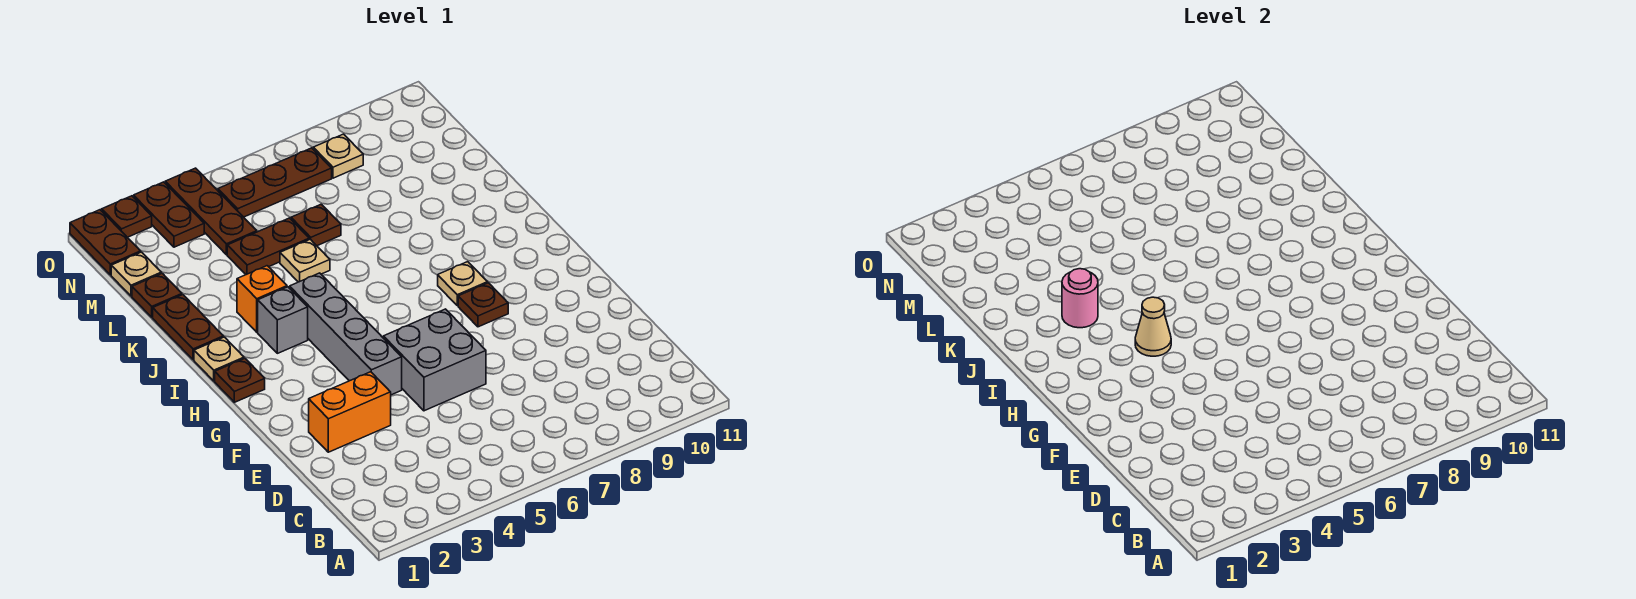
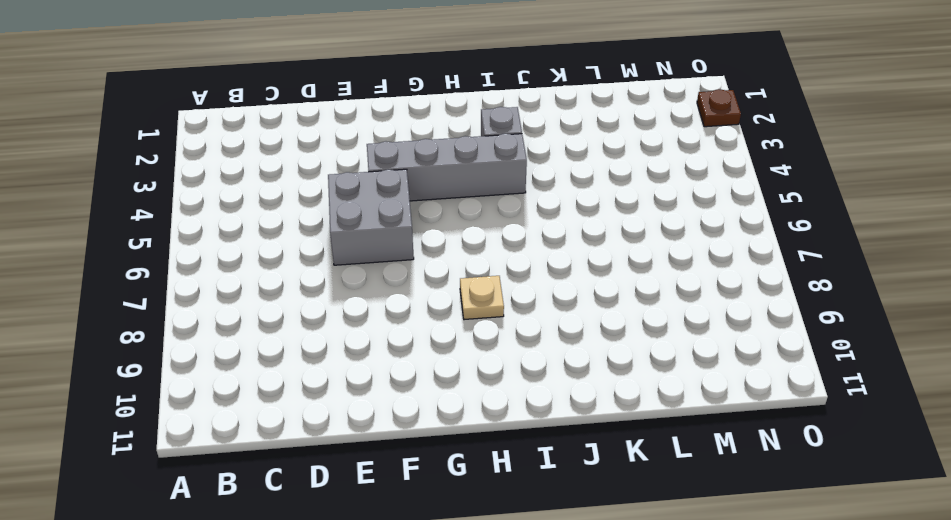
none -> orange brick E2:E3 level 1
none -> brown plate G8 level 1
none -> brown plate H1 level 1

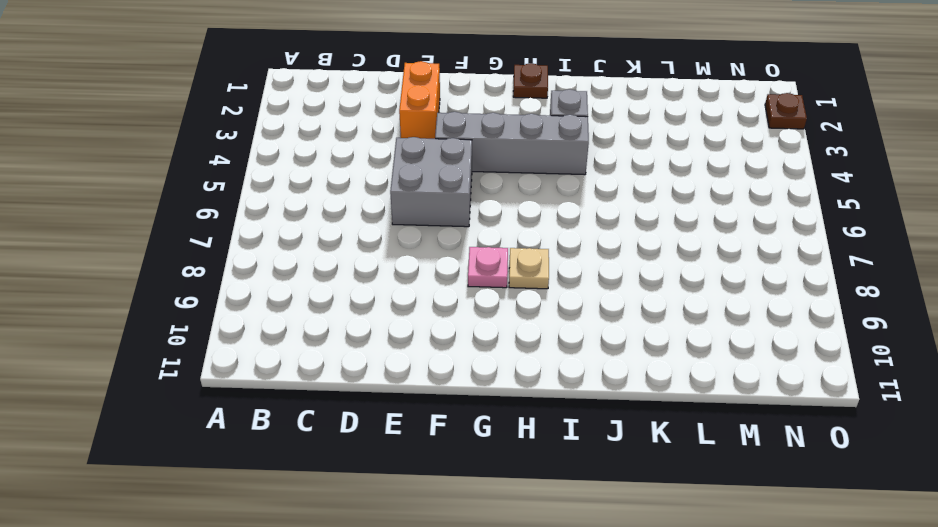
pink plate G8 level 1 -> brown plate G8 level 1
none -> tan plate I1 level 1
none -> brown plate J1:K1 level 1
none -> orange brick J3 level 1

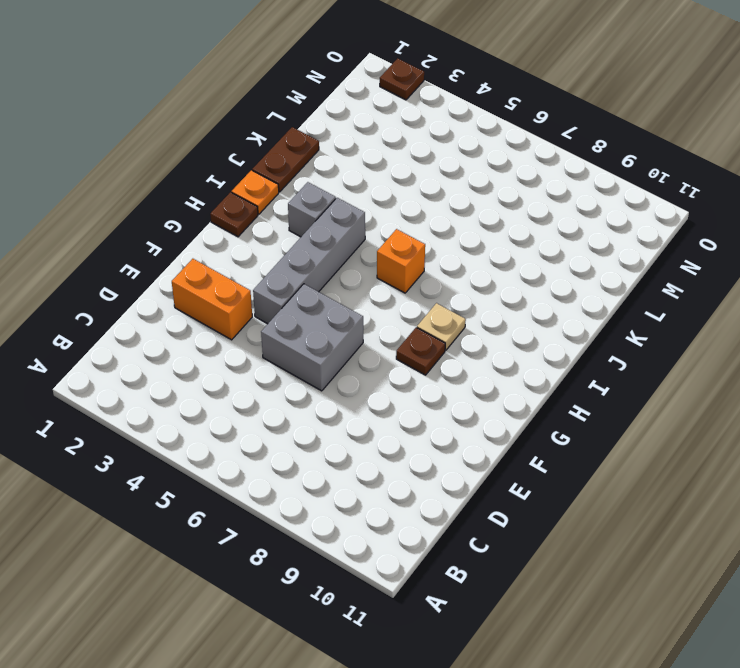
orange plate I1 level 1 -> tan plate I1 level 1
orange brick I6 level 1 -> orange brick J3 level 1
none -> tan plate K5 level 1
none -> brown plate L1 level 1
none -> brown plate L4:L5 level 1

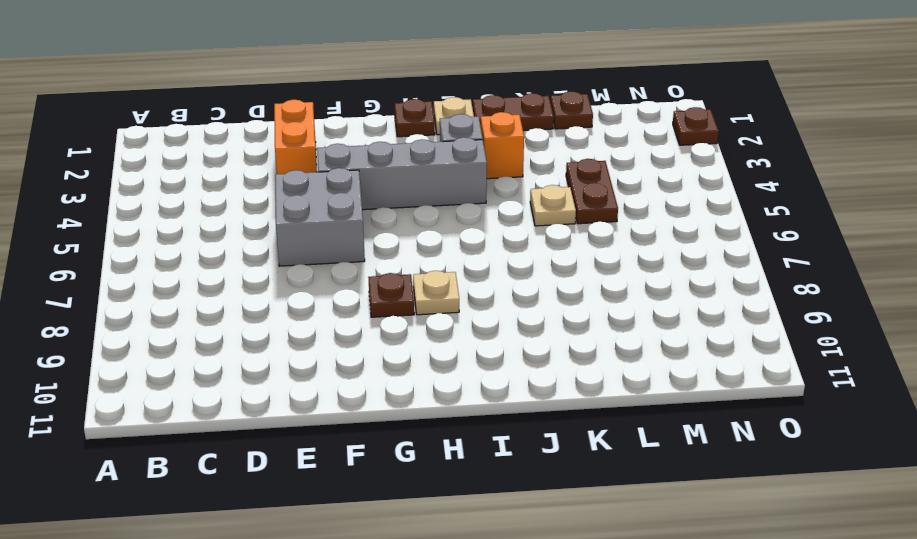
none -> brown plate L6 level 1
none -> tan plate M1 level 1
none -> brown plate M4:O4 level 1

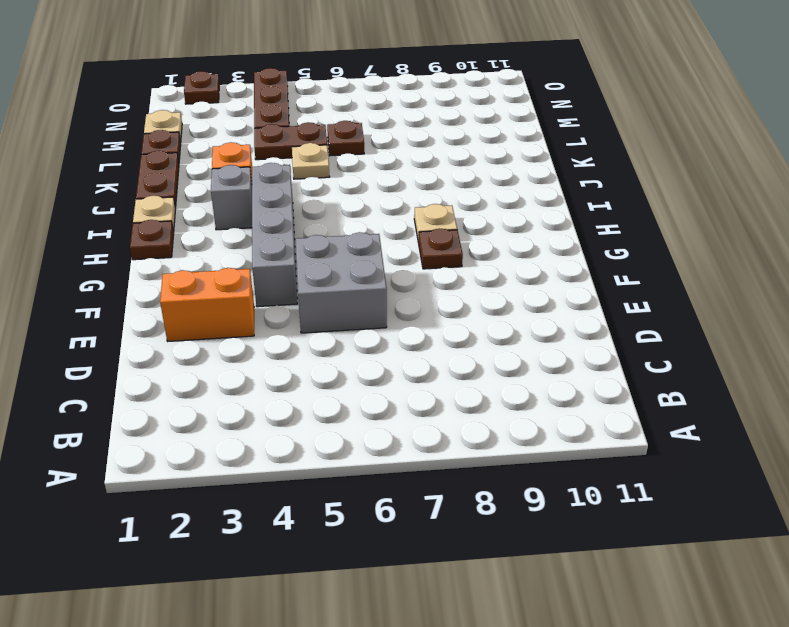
none -> brown plate N1:O1 level 1
none -> brown plate N3:O3 level 1
none -> brown plate N5:N7 level 1

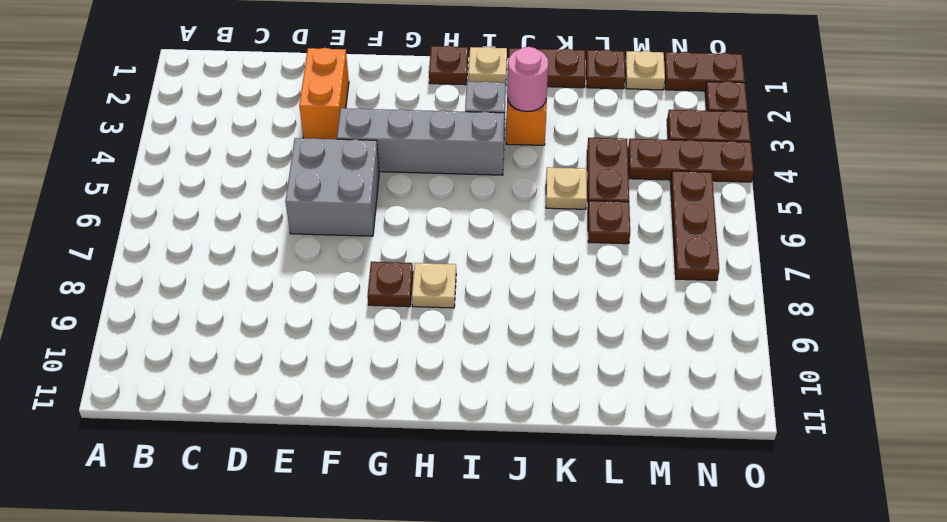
none -> tan plate N8 level 1
none -> tan cone H4 level 2

